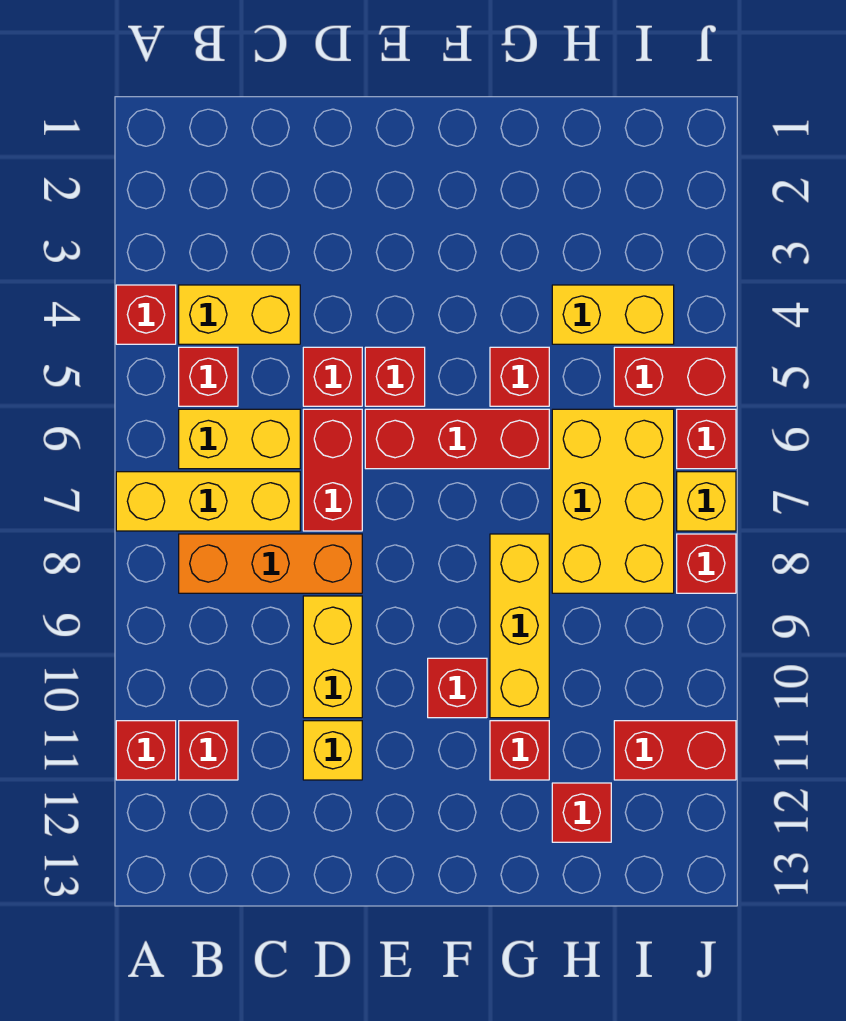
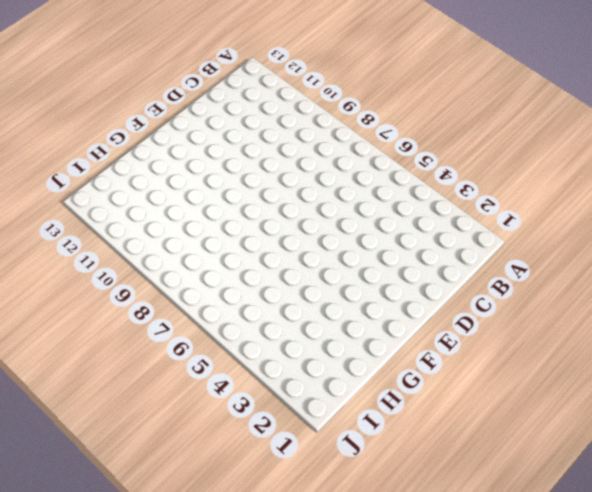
none -> red brick A4 level 1
none -> yellow brick A7:C7 level 1
none -> red brick A11 level 1

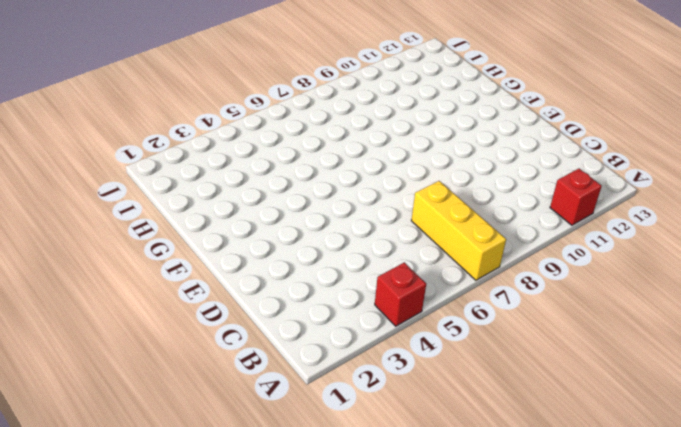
none -> yellow brick B4:C4 level 1
none -> red brick B5 level 1
none -> yellow brick B6:C6 level 1

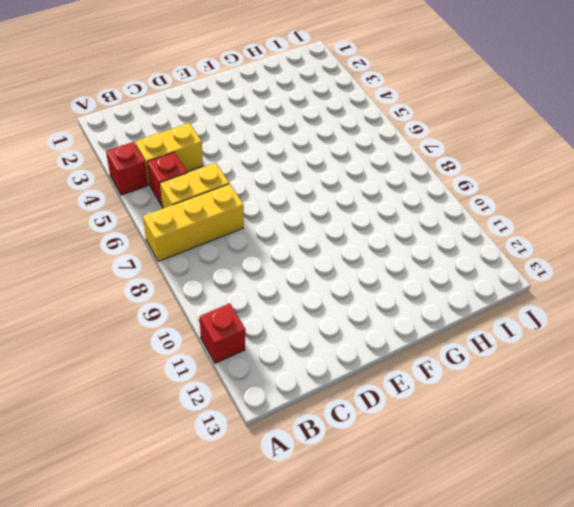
none -> orange brick B8:D8 level 1
none -> red brick B11 level 1
none -> red brick D5 level 1

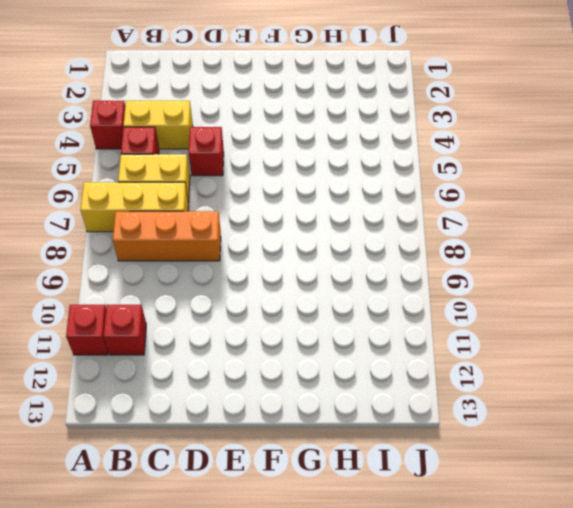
none -> red brick D6:D7 level 1
none -> yellow brick D9:D10 level 1
none -> yellow brick D11 level 1

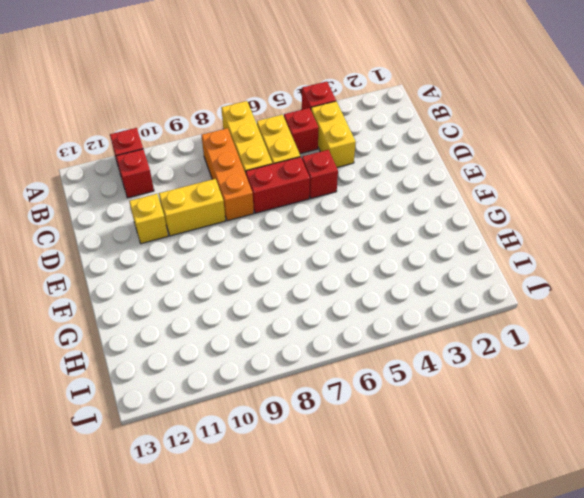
none -> red brick E5 level 1
none -> red brick E6:G6 level 1
none -> red brick F10 level 1

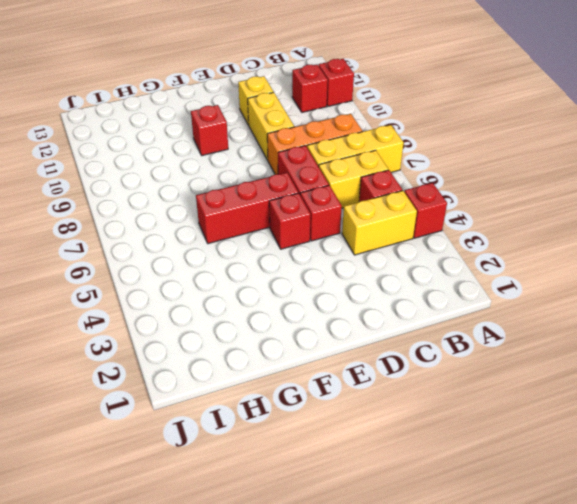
none -> red brick G5 level 1
none -> yellow brick G8:G10 level 1
none -> red brick G11 level 1

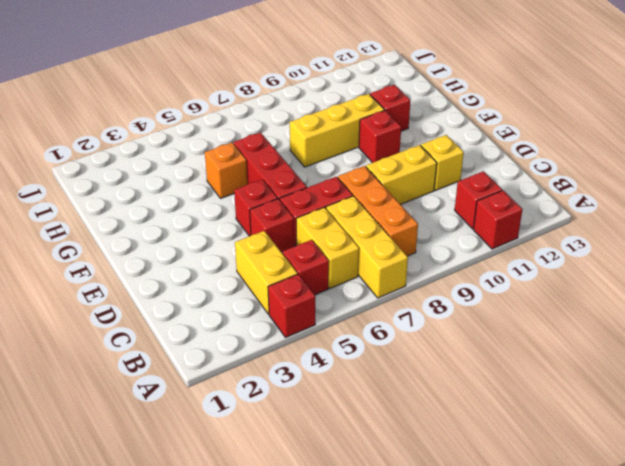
orange brick G5 level 1 -> red brick G5 level 1
none -> yellow brick H4:I4 level 1
none -> yellow brick H6:I8 level 1
none -> red brick H12 level 1

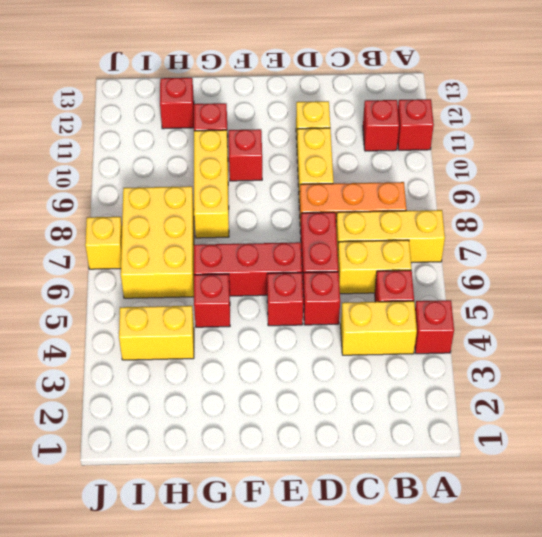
none -> red brick I5:J5 level 1
none -> red brick I11:J11 level 1
none -> red brick J6 level 1

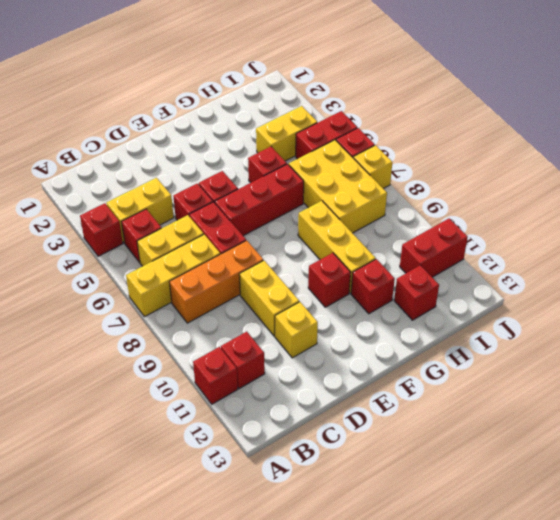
none -> red brick J8 level 1

